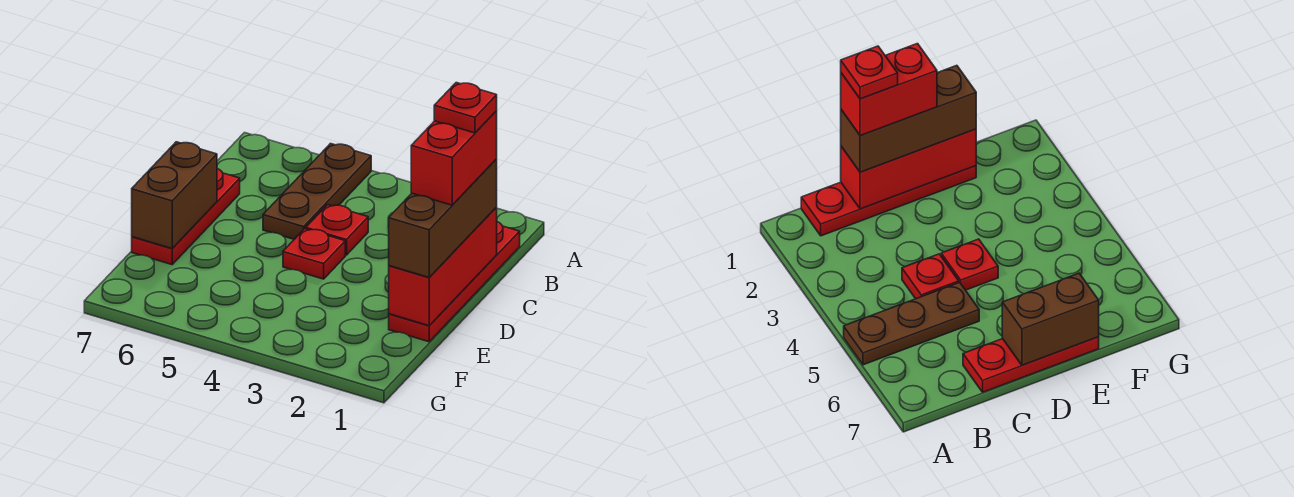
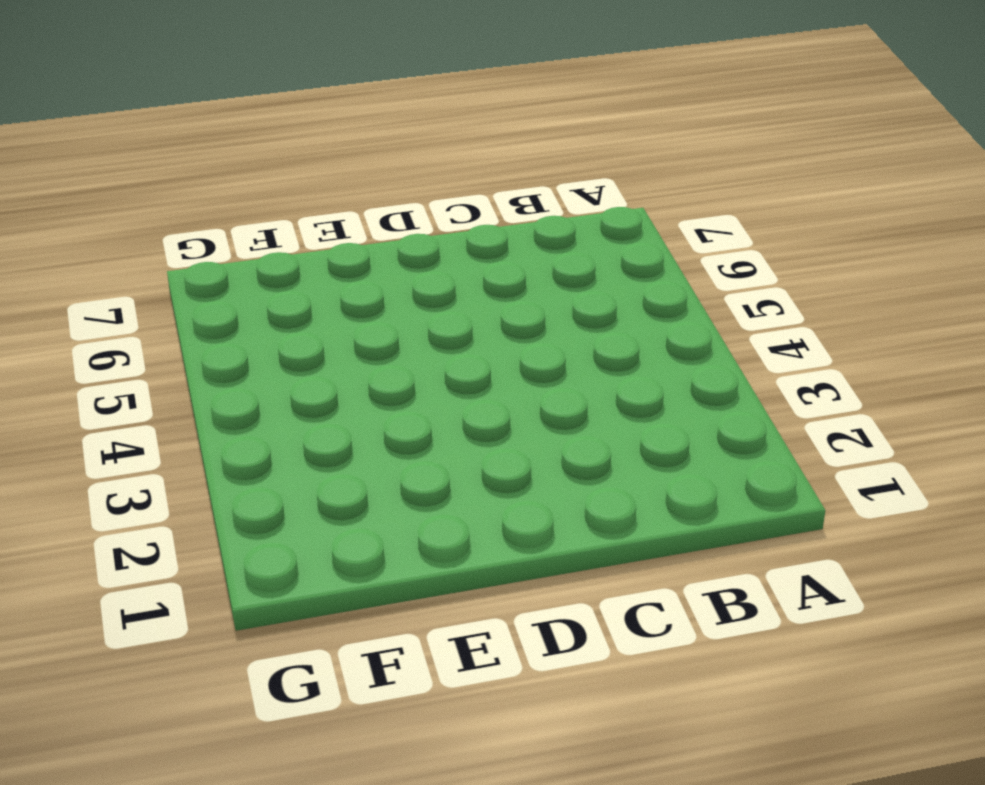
none -> brown plate A5:C5 level 1
none -> red plate B1:E1 level 1

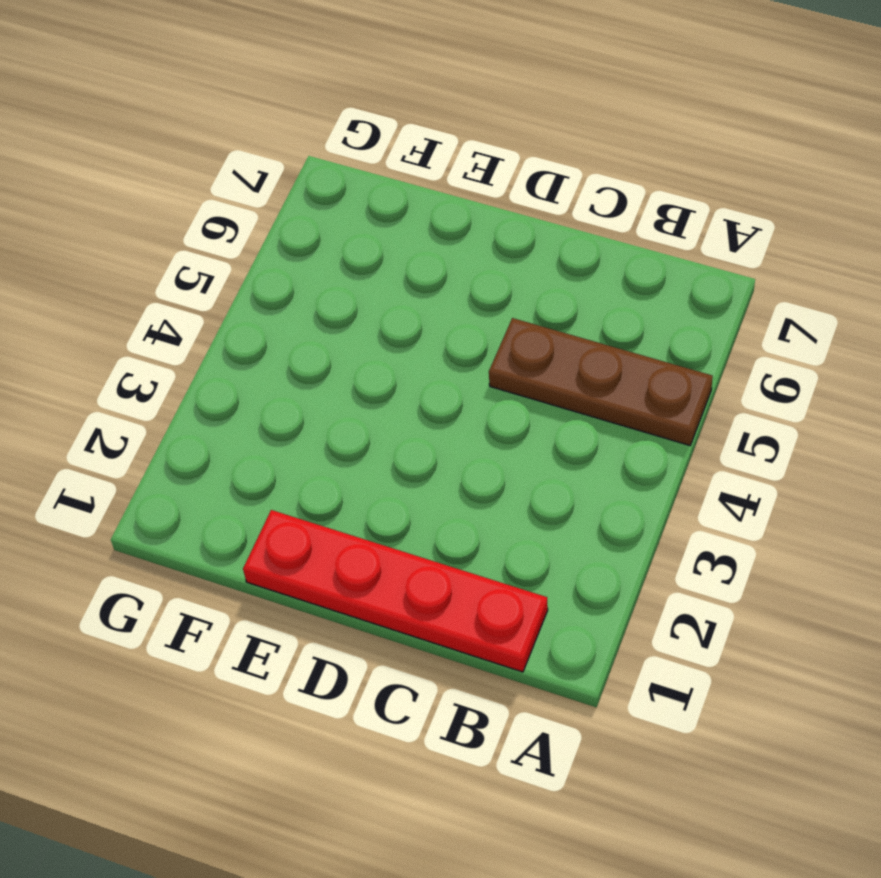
none -> red plate C4 level 1
none -> red plate C7:E7 level 1

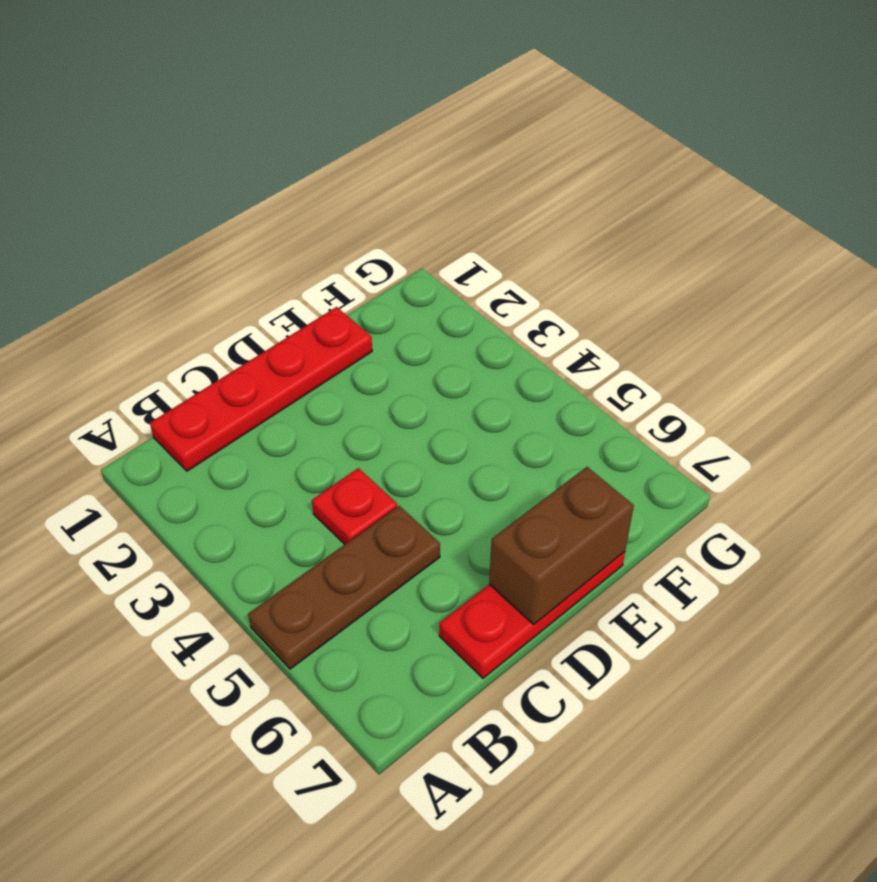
none -> red plate D4 level 1
none -> red brick C1:E1 level 2

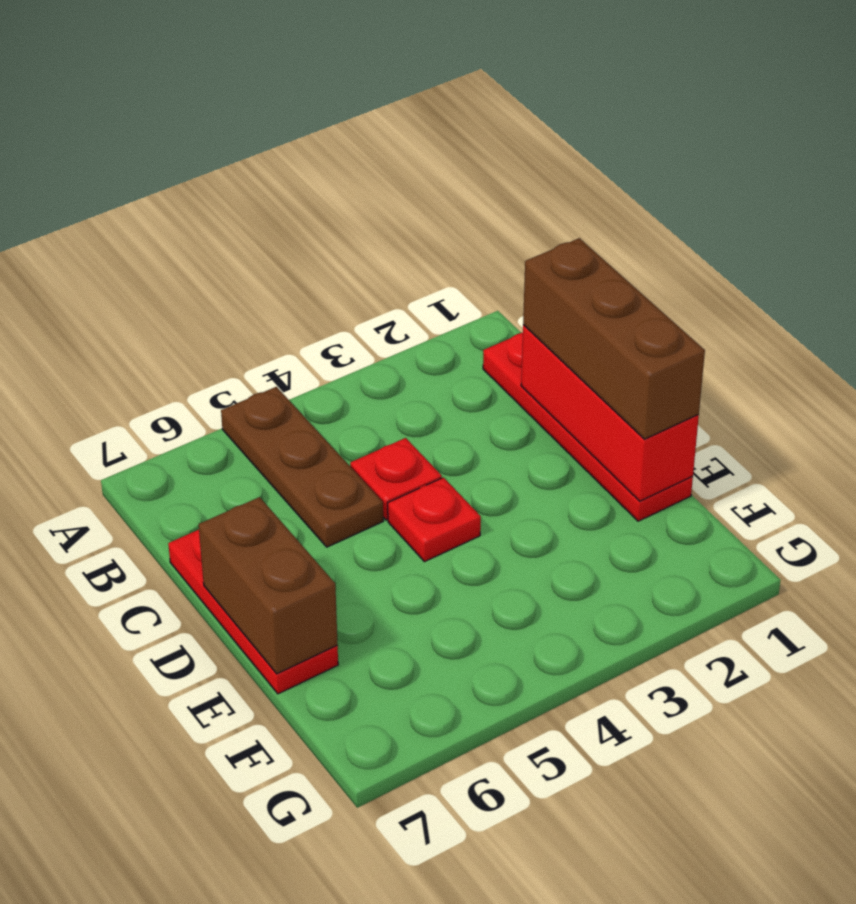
none -> red brick C1:D1 level 4
none -> red plate C1 level 5

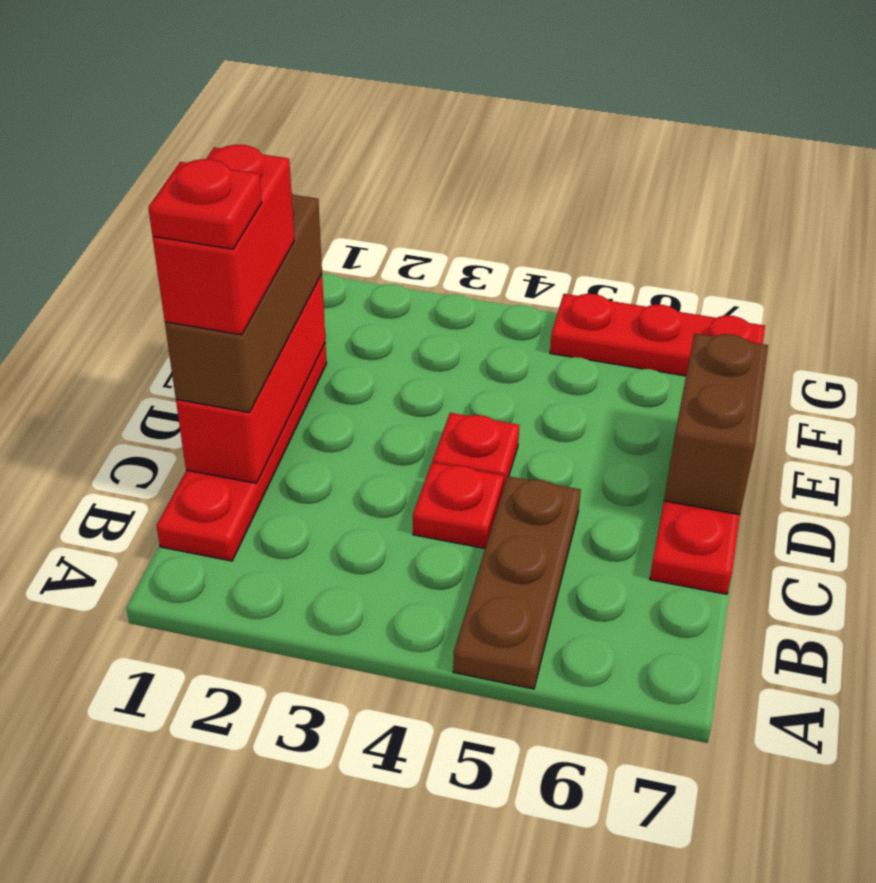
red plate G5:G7 level 1 -> none

